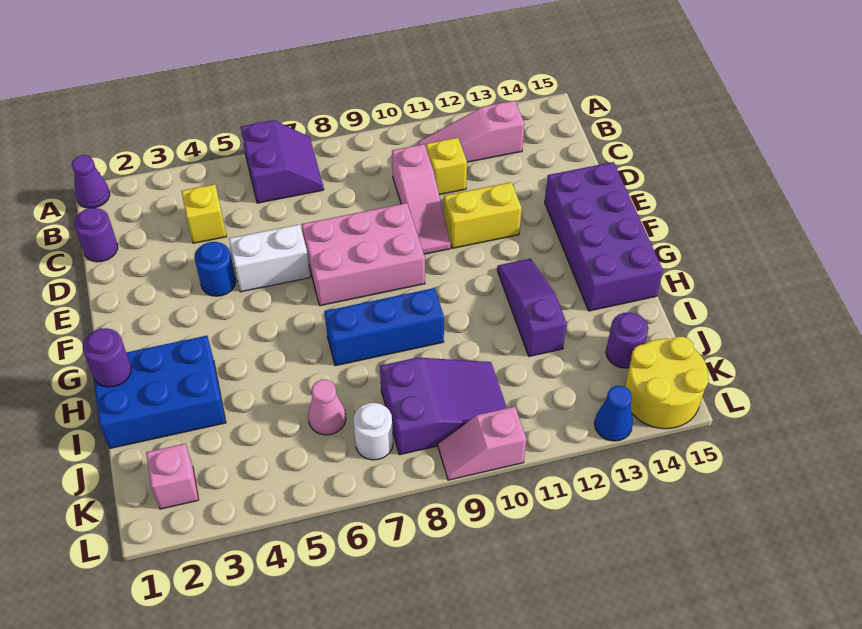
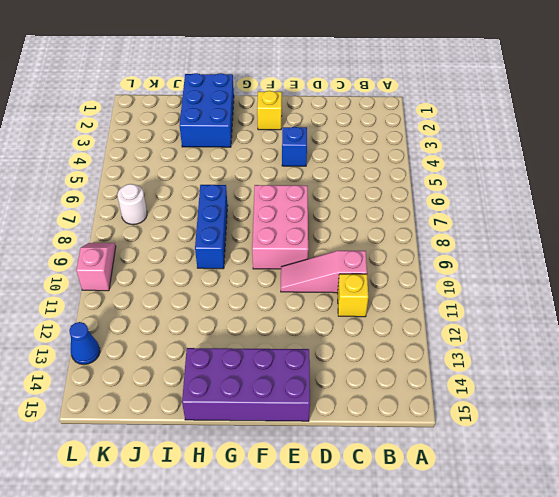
blue brick E4 level 1 -> blue round brick E4 level 1
yellow brick F2 level 1 -> yellow brick C4 level 1
none -> purple cone A1 level 1
none -> purple slope A6:B7 level 1 top 6
none -> pink slope B11:B13 level 1 top 13

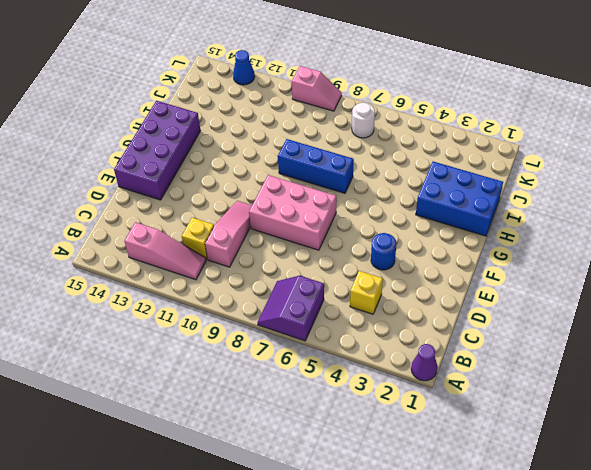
none -> purple round brick C1 level 1
none -> white brick E5:E6 level 1
none -> yellow brick E11:E12 level 1

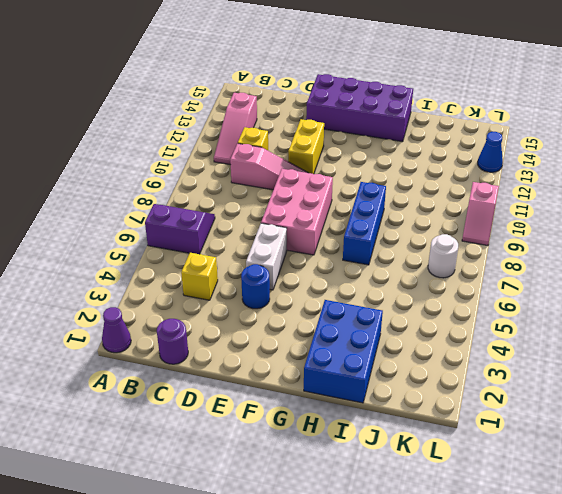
none -> purple slope G12:I12 level 1 top I
none -> pink cone J6 level 1
none -> purple slope J8:K10 level 1 top 8

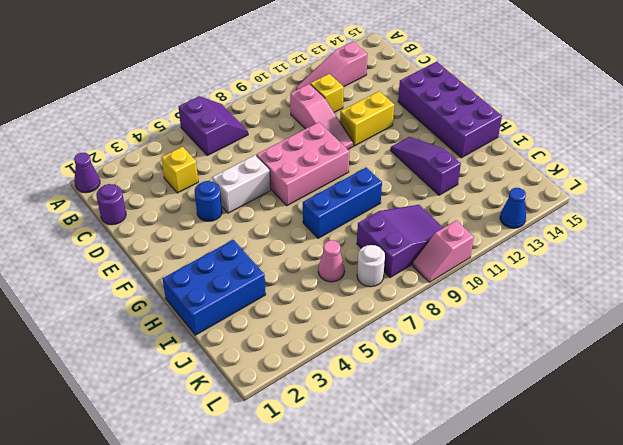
none -> purple round brick J14 level 1
none -> pink brick K2 level 1
none -> yellow round brick K14:L15 level 1

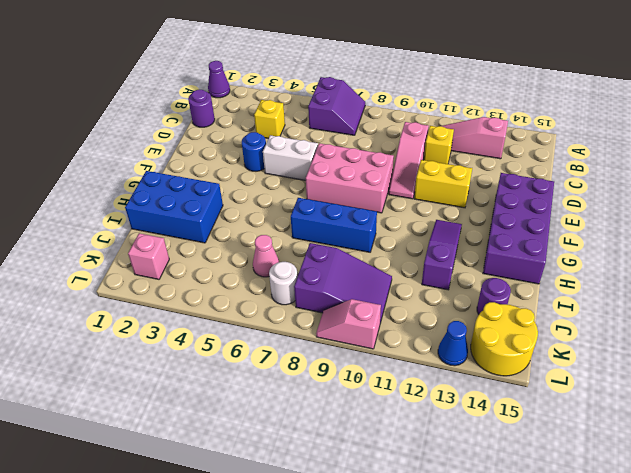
none -> purple round brick H1 level 2

